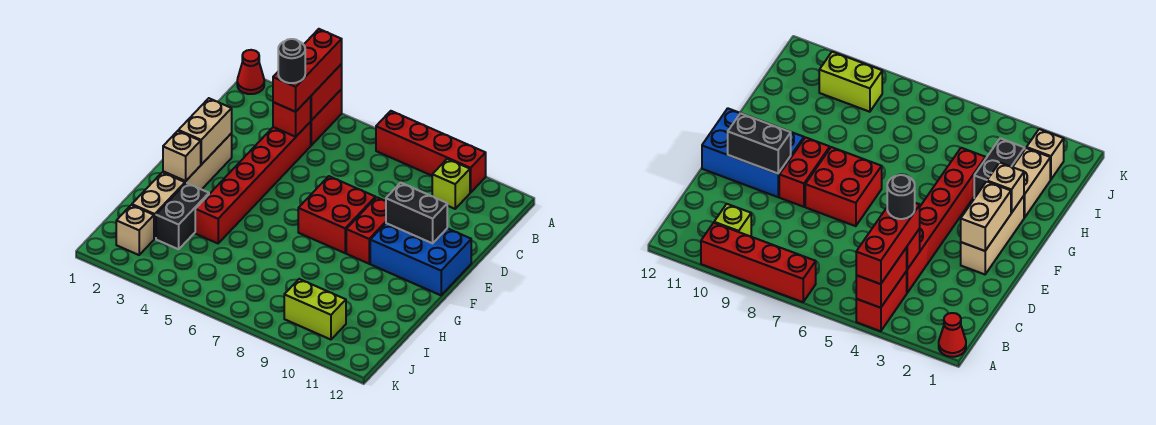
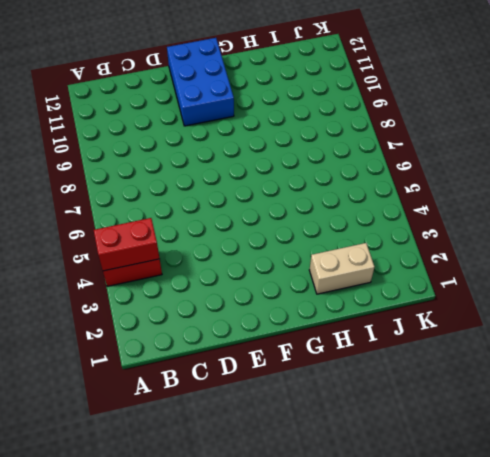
none -> red cone A1 level 1
none -> red brick A7:A10 level 1
none -> lime brick B10 level 1

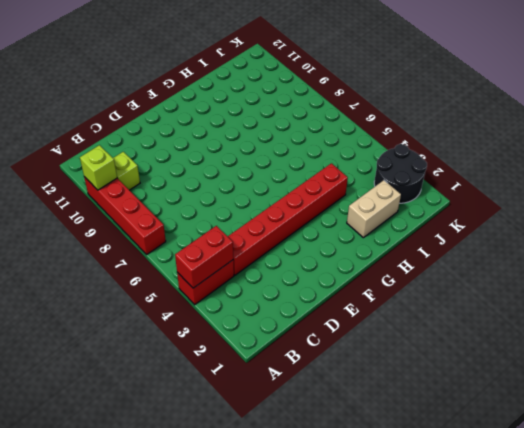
lime brick A10 level 2 -> none
black round brick J2:K3 level 1 -> tan brick J2 level 1
none -> red cone A1 level 1
none -> tan brick E2:G2 level 1
none -> red brick E7:F8 level 1

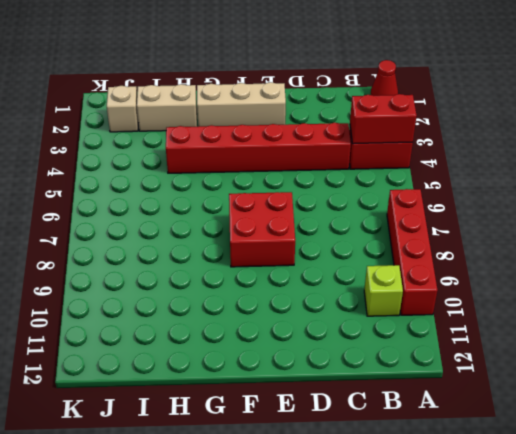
none -> red brick E9:F9 level 1
none -> blue brick E10:F12 level 1
none -> black brick H3:I3 level 1

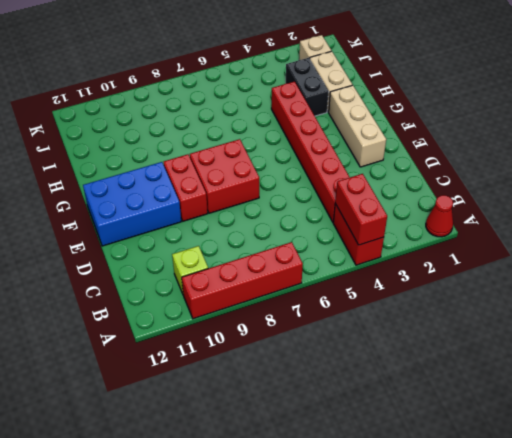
none -> lime brick J9:J10 level 1
none -> red brick C4 level 2
none -> tan brick E2:F2 level 2

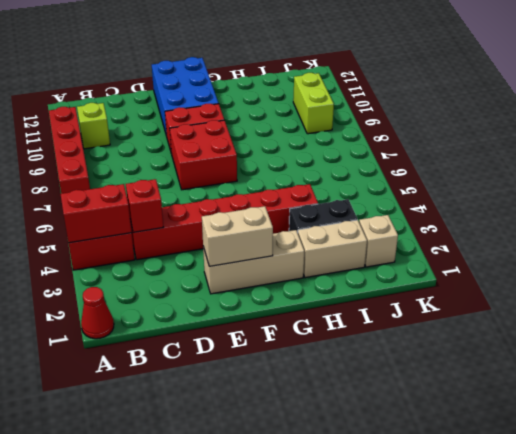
none -> black brick E10:E11 level 2
none -> tan brick G2 level 2
none -> red brick A4:C4 level 3

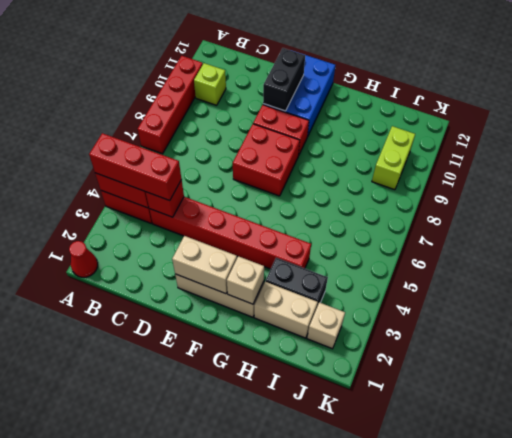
none -> black round brick C4 level 4

